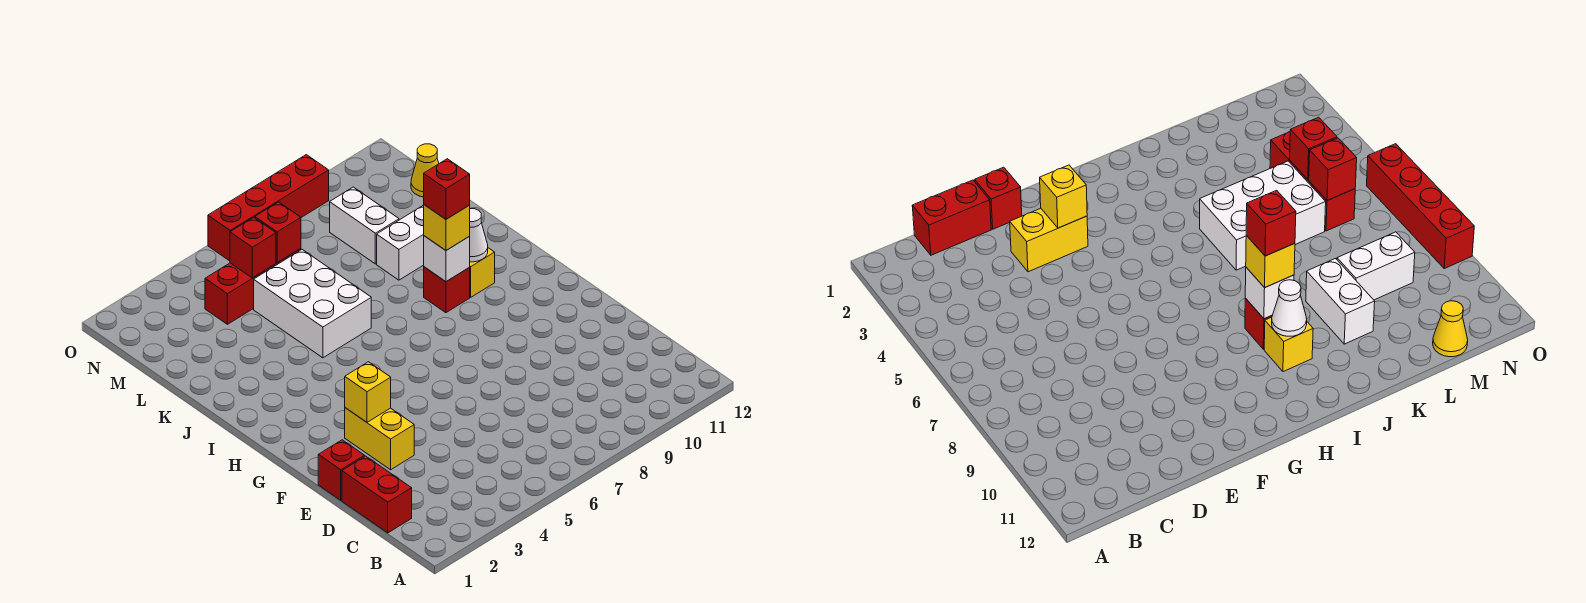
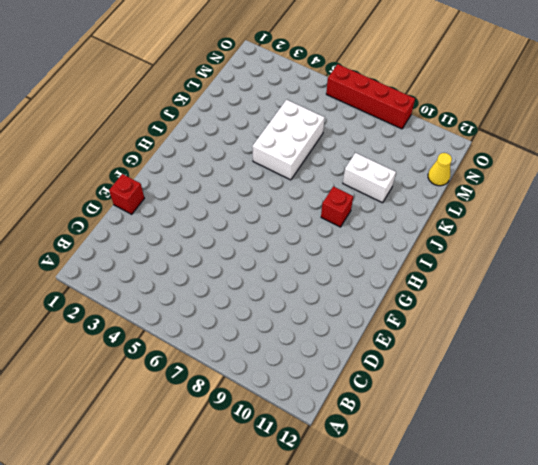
none -> red brick C1:D1 level 1
none -> yellow brick E3:F3 level 1
none -> yellow brick I10 level 1

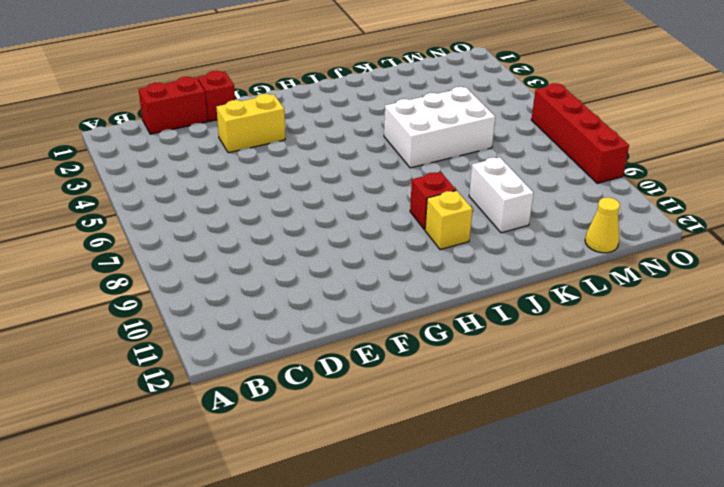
none -> white brick L9:M9 level 1
none -> red brick M4:M6 level 1
none -> yellow brick F3 level 2

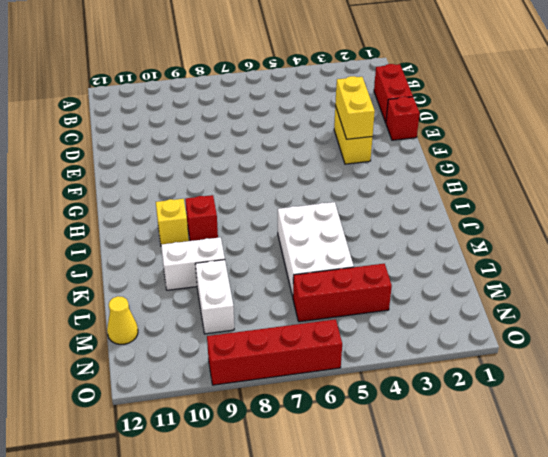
yellow brick E3:F3 level 2 -> yellow brick F3 level 2
none -> white brick I9 level 2
none -> white cone I10 level 2
none -> red brick M5 level 2

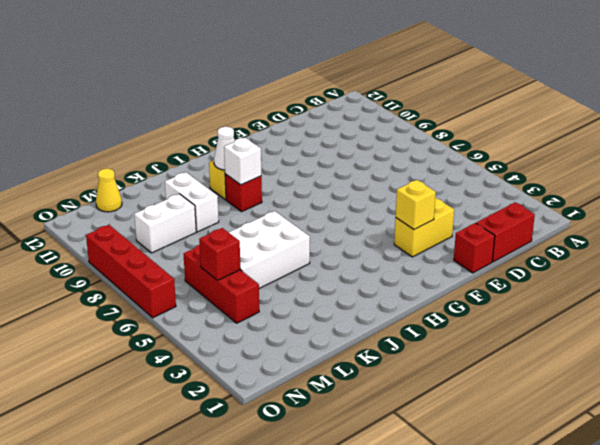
none -> red brick M6 level 2
none -> yellow brick I9 level 3
none -> red brick I9 level 4

